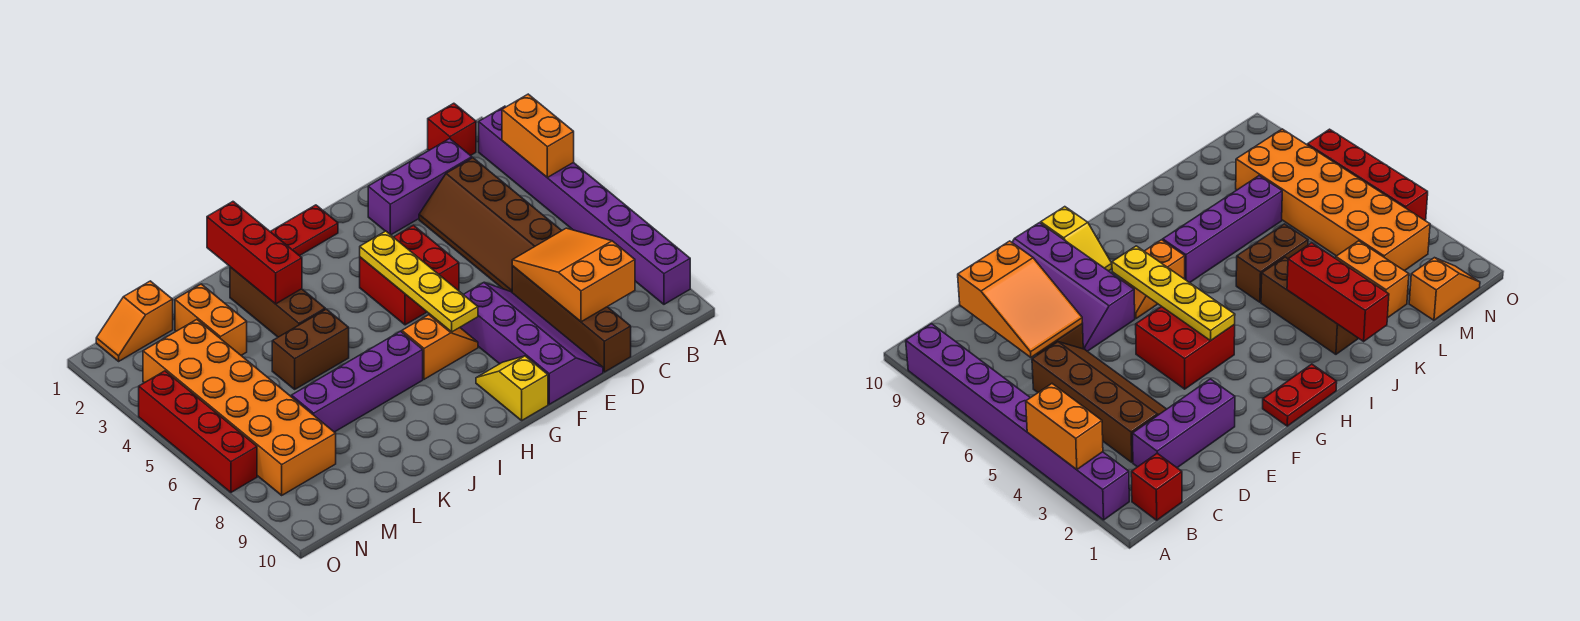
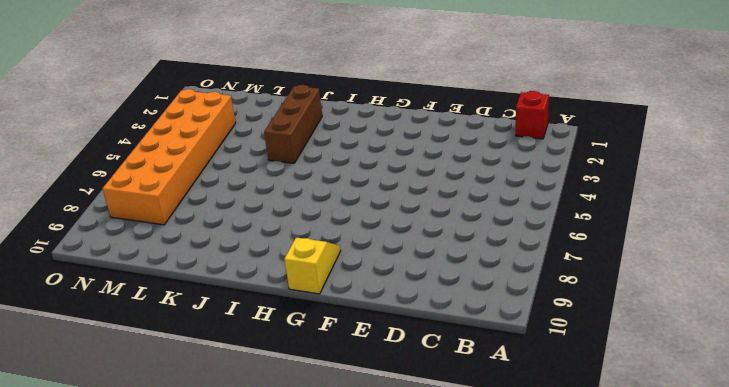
none -> purple brick A2:A9 level 1
none -> purple brick C2:E2 level 1
none -> brown slope C3:D6 level 1 top C

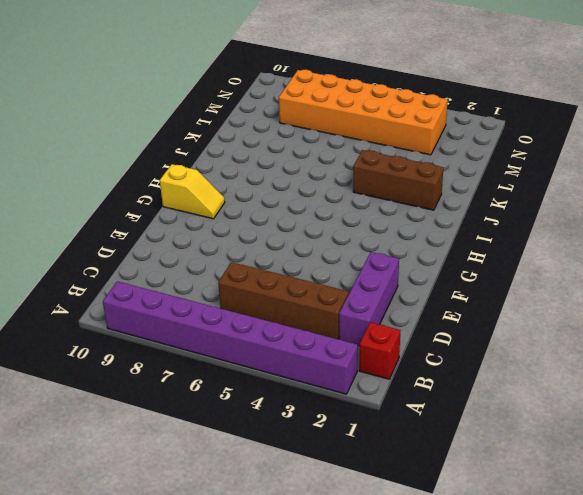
none -> brown brick D7:D10 level 1
none -> purple slope E7:F10 level 1 top F
none -> red brick F4:G5 level 1

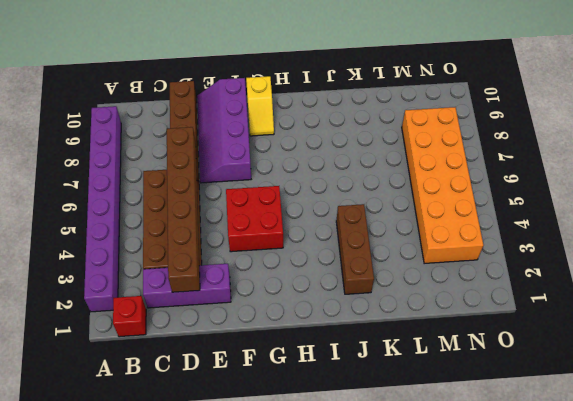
brown brick D2:D7 level 2 -> orange slope C7:D9 level 2 top 9
none -> red plate G1:H1 level 1
none -> orange slope G7:H7 level 1 top H
none -> purple brick I7:L7 level 1

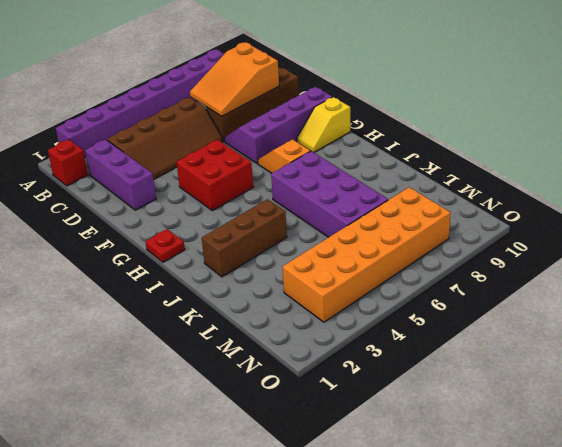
red plate H1 level 1 -> red plate G1:H1 level 1
purple brick I6:L7 level 1 -> purple brick I7:L7 level 1
none -> brown brick J5:K5 level 1
none -> orange brick L2:L3 level 1
none -> orange slope M1:N1 level 1 top M

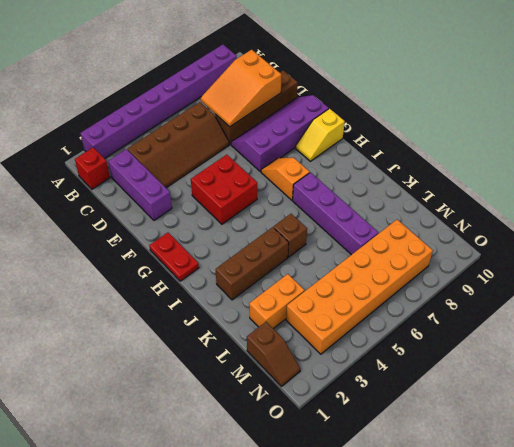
brown brick J5 level 1 -> brown brick J5:K5 level 1
brown slope M1:N1 level 1 top M -> orange slope M1:N1 level 1 top M
none -> red brick O4:O7 level 1
none -> orange brick A3:A4 level 2
none -> yellow plate G4:G7 level 2

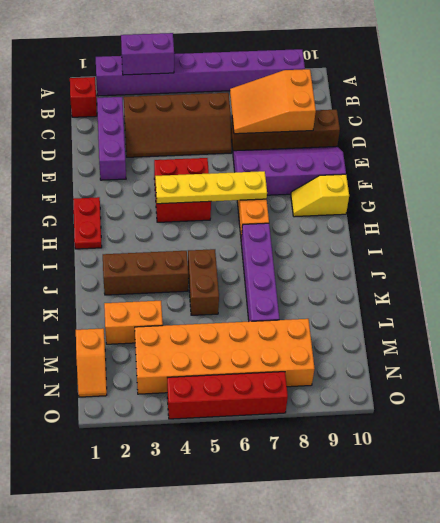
purple brick A3:A4 level 2 -> orange brick A3:A4 level 2
none -> red brick J1:J3 level 2

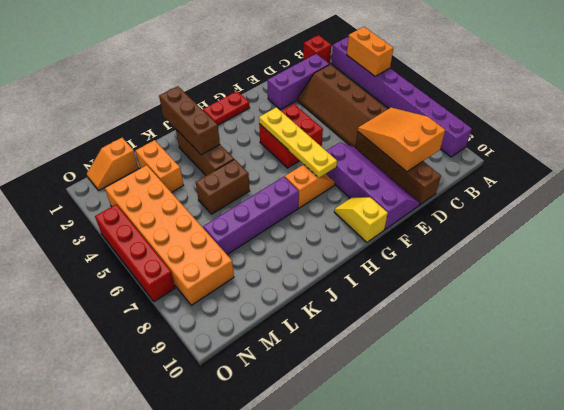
brown brick J1:J3 level 2 -> red brick J1:J3 level 2

